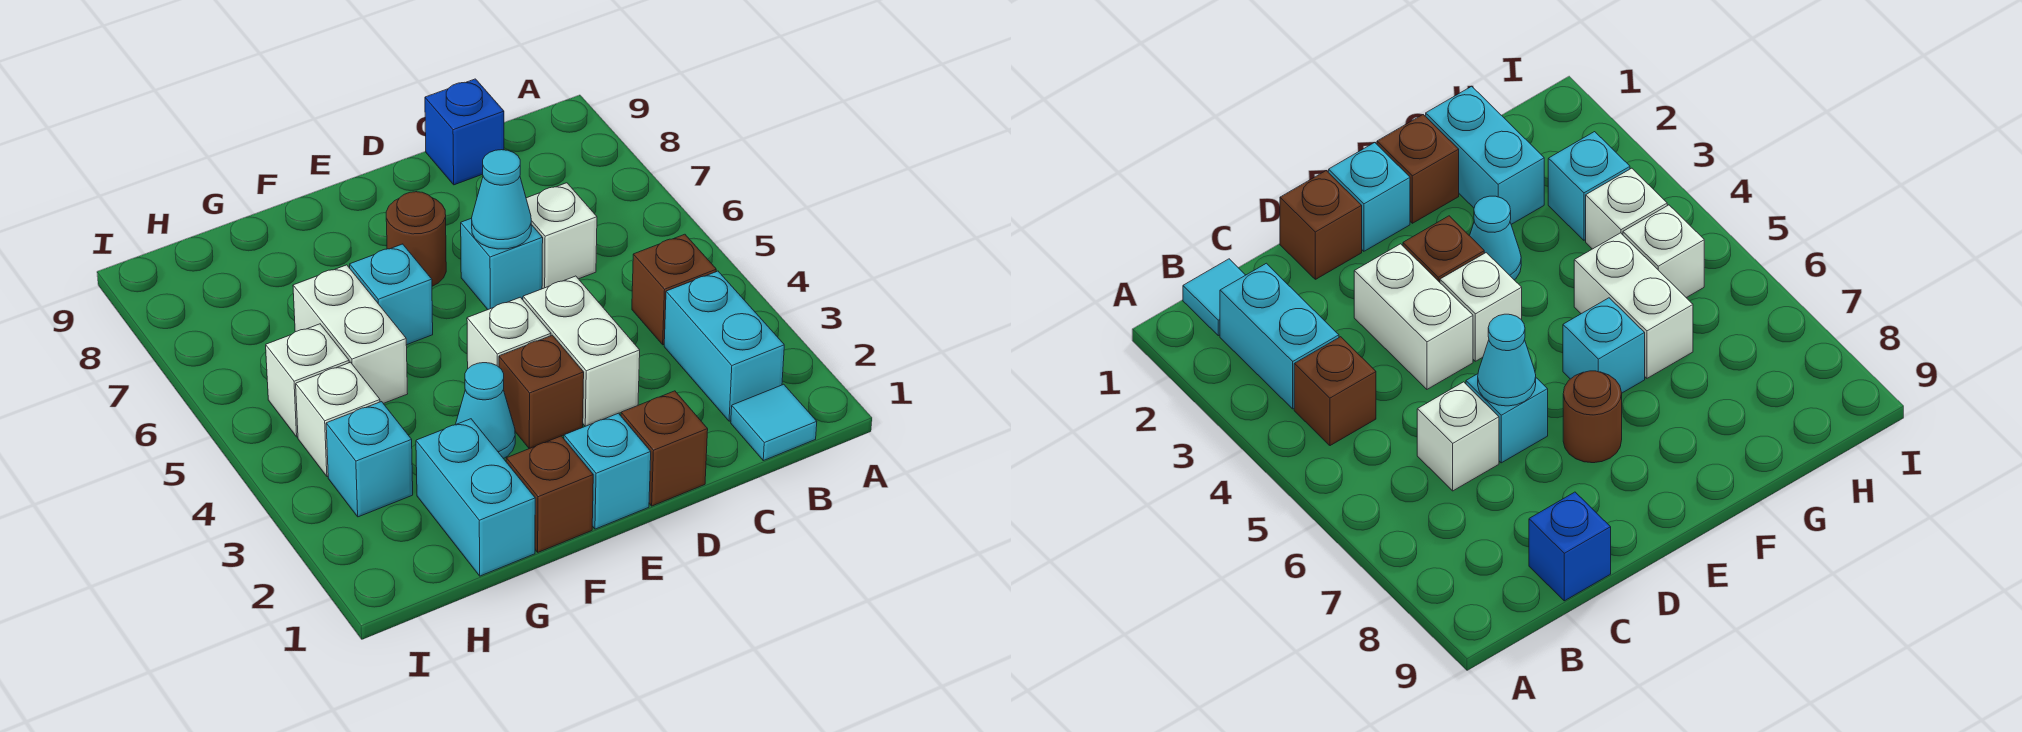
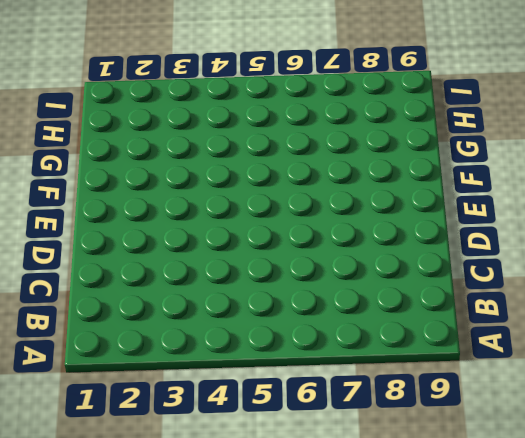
none -> cyan tile B1 level 1
none -> cyan brick B2:B3 level 1
none -> brown brick B4 level 1

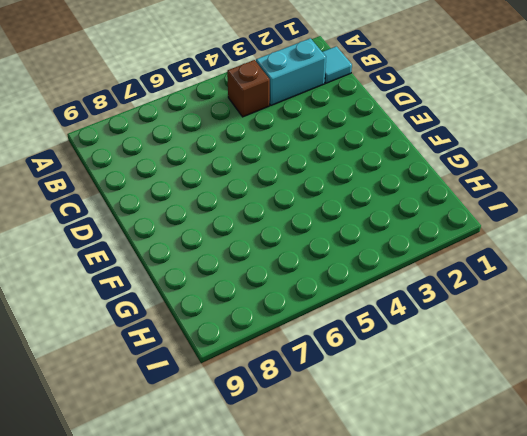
none -> white brick C6 level 1
none -> blue brick C9 level 1
none -> brown brick D1 level 1

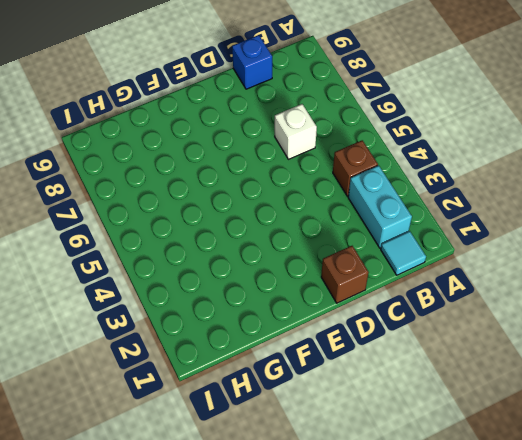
none -> white brick D3:D4 level 1
none -> cyan brick D6 level 1
none -> cyan brick E1 level 1

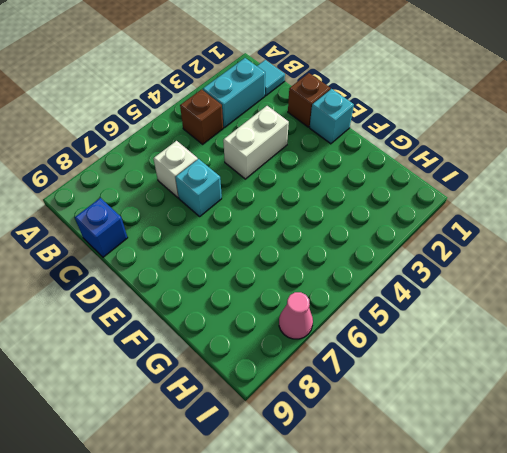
pink cone I7 level 1 -> none
none -> brown brick E3 level 1
none -> white brick E4 level 1
none -> brown round brick E7 level 1

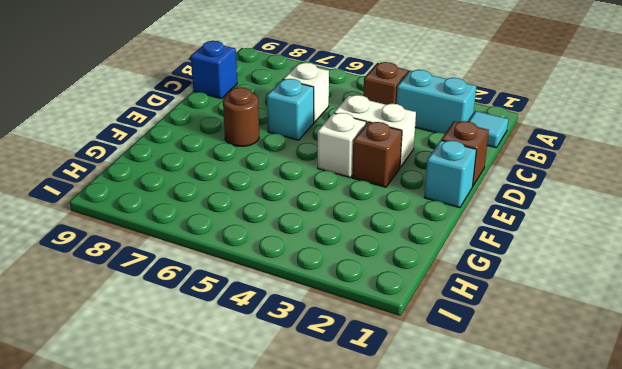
none -> brown brick F1 level 1
none -> cyan cone F3 level 1
none -> cyan brick F6 level 1

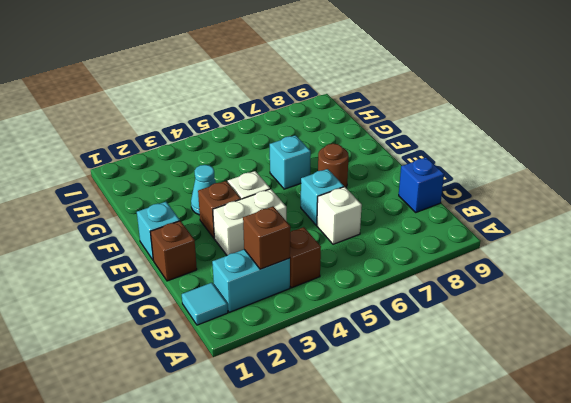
brown brick B3 level 2 -> brown brick F1 level 1
none -> cyan brick G1:G2 level 1
none -> white brick G5:G6 level 1
none -> cyan brick H3 level 1

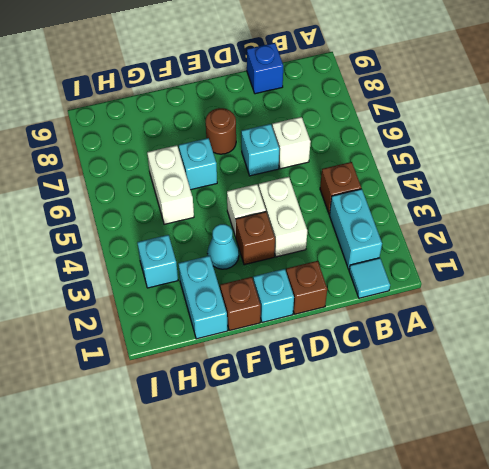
none -> white brick H4 level 1
none -> white brick H5 level 1
none -> cyan cone D6 level 2

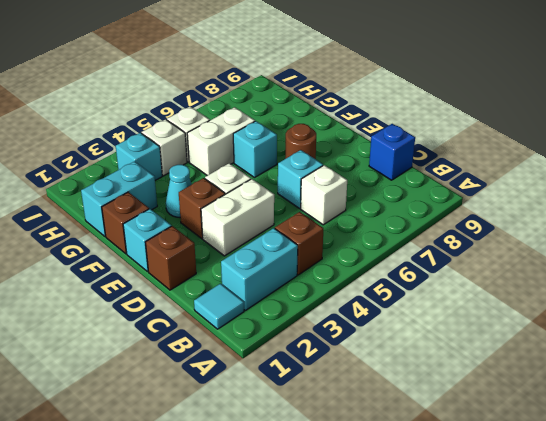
none -> cyan cone D6 level 2

